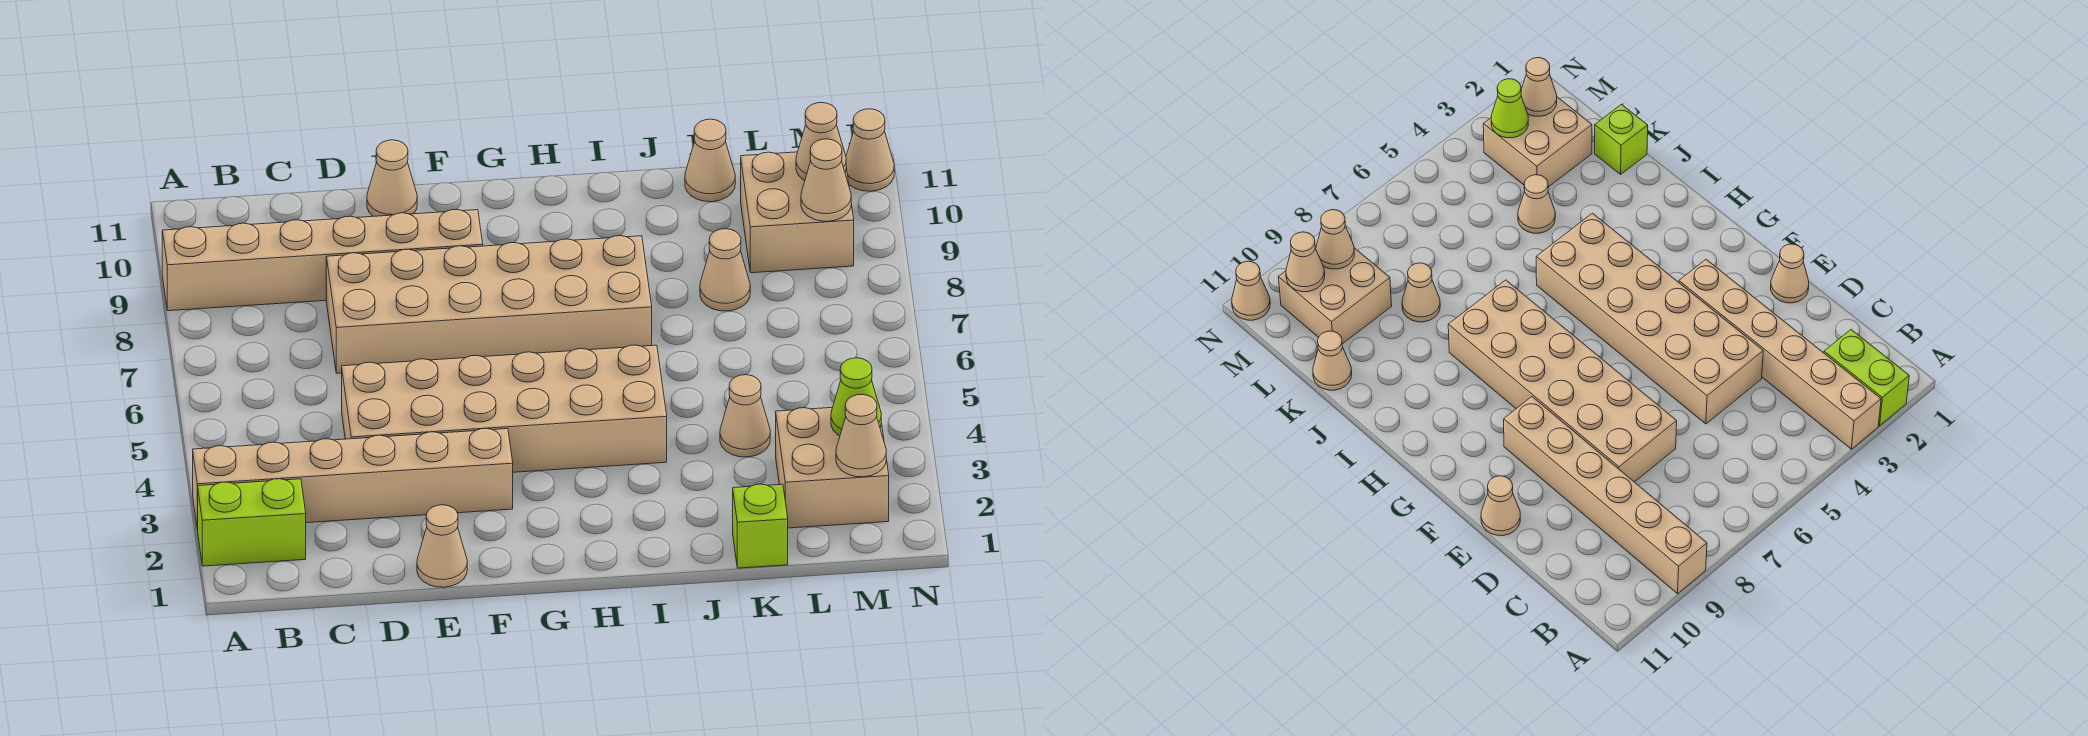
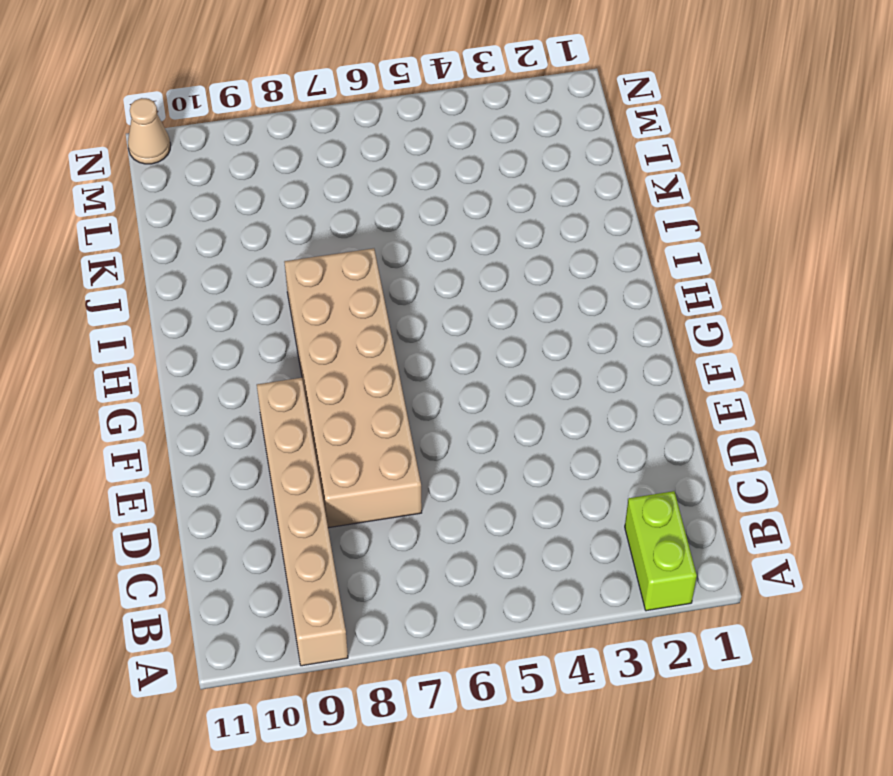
none -> tan brick A3:F3 level 1
none -> tan brick D4:I5 level 1
none -> tan cone E1 level 1

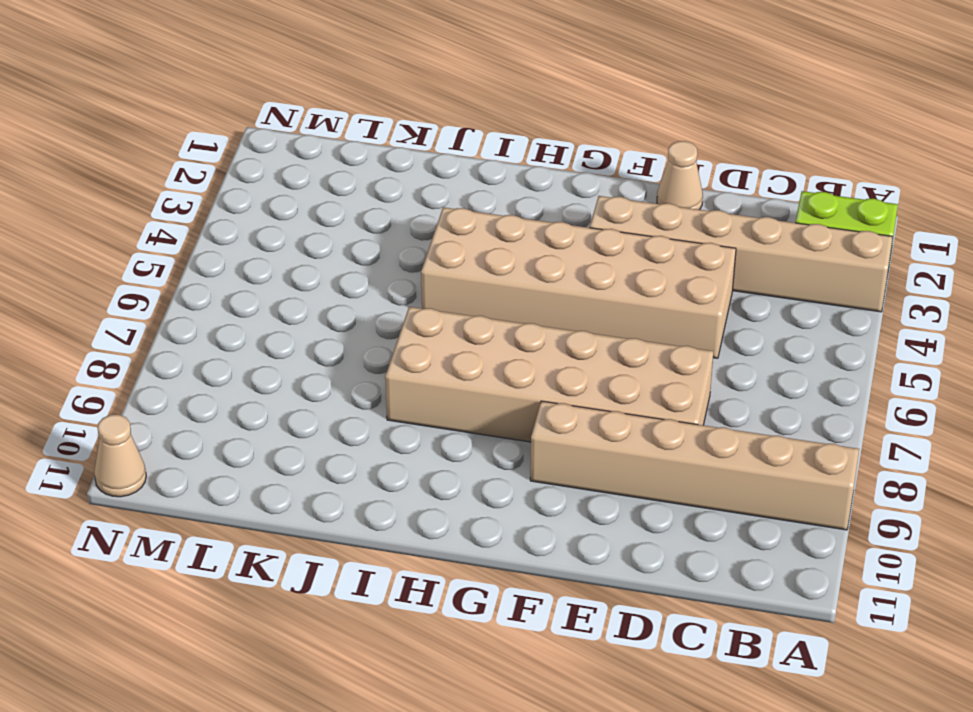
none -> tan cone E11 level 1
none -> lime brick K1 level 1
none -> tan cone K4 level 1

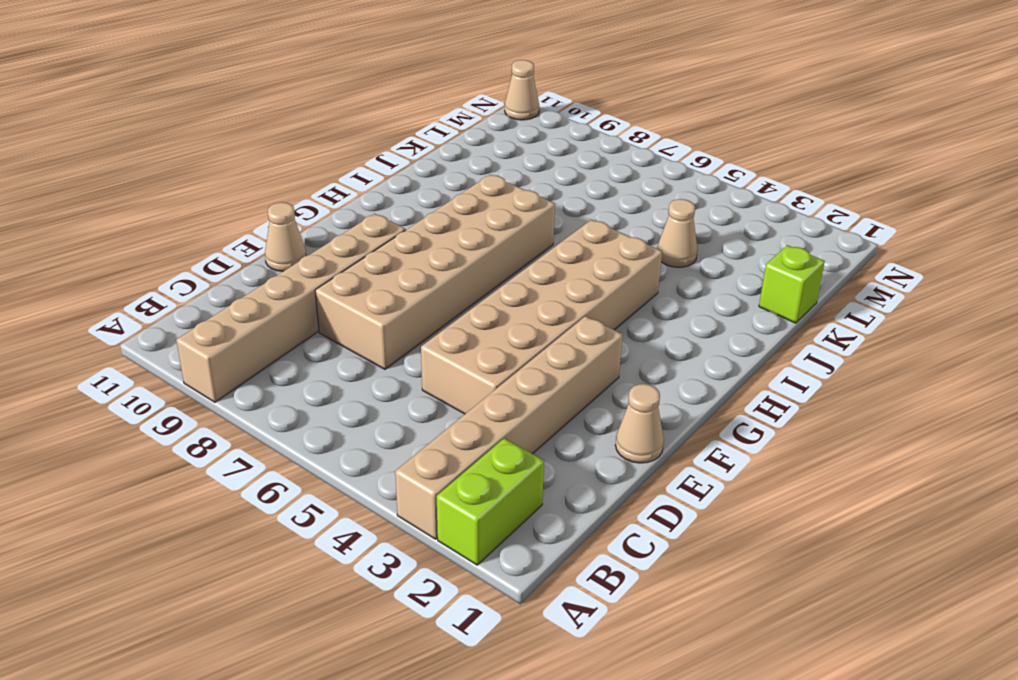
none -> tan cone K8 level 1
none -> tan cone K11 level 1
none -> tan brick L2:M3 level 1

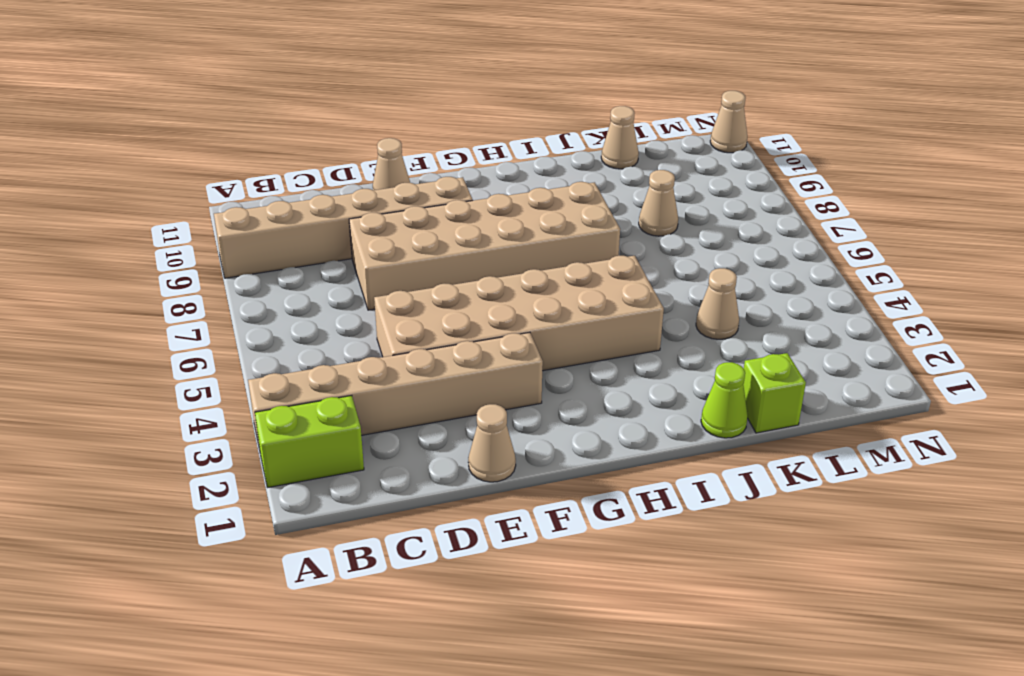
lime cone J1 level 1 -> lime cone M3 level 2
none -> tan brick L2:M3 level 1
none -> tan brick L9:M10 level 1
none -> tan cone M2 level 2

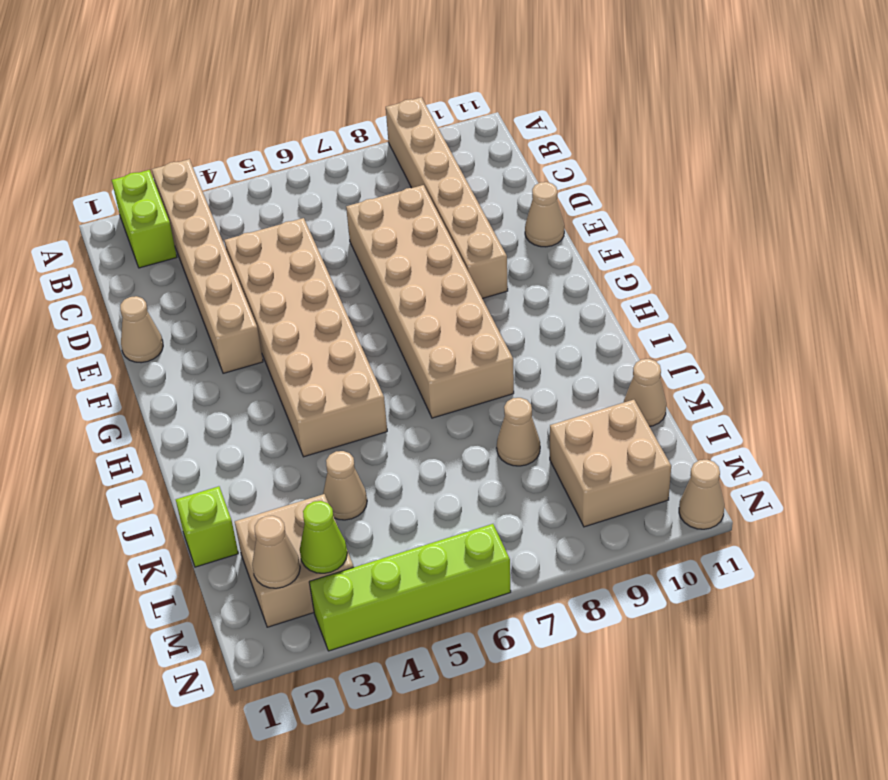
lime brick N3:N6 level 1 -> none
none -> tan cone M9 level 2
none -> tan cone M10 level 2

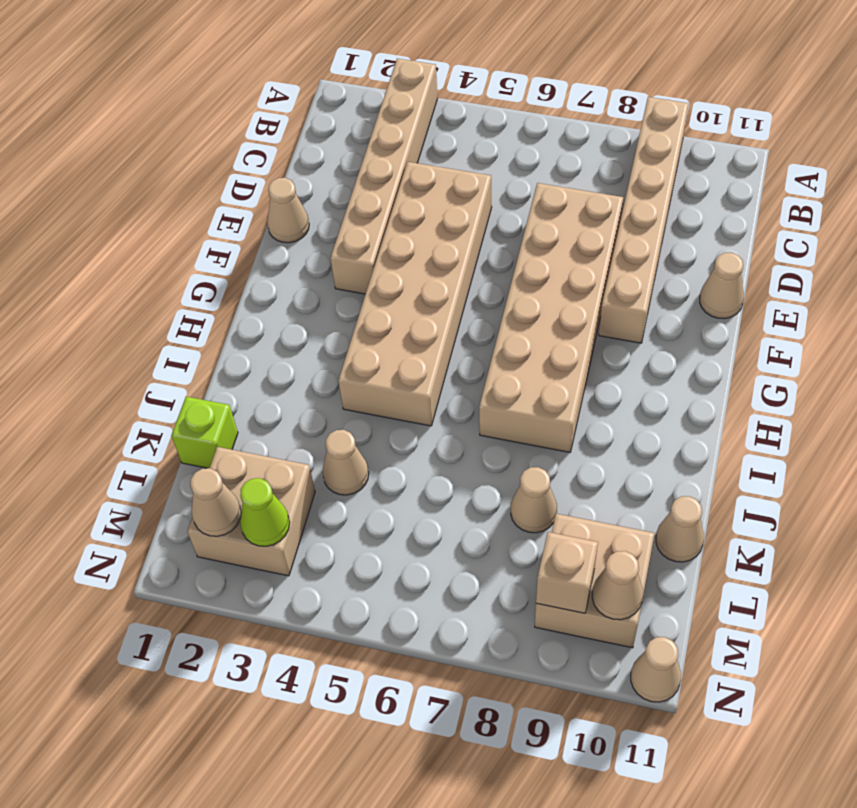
tan brick M9 level 2 -> tan cone M9 level 2
none -> lime brick A2:B2 level 1

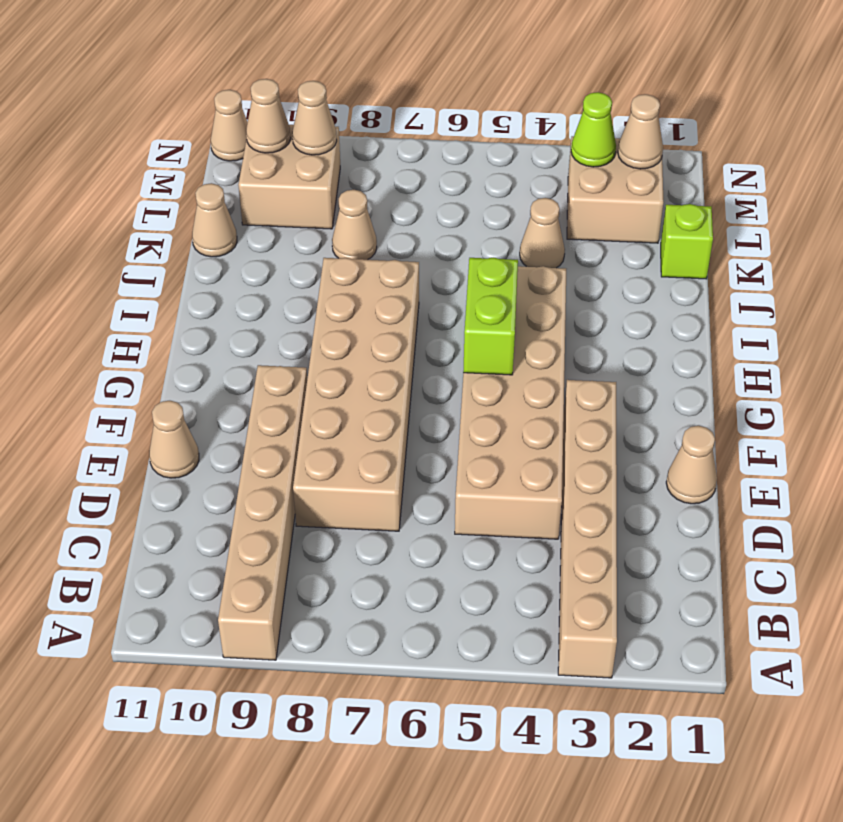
lime brick G5:H5 level 2 -> lime brick A2:B2 level 1

